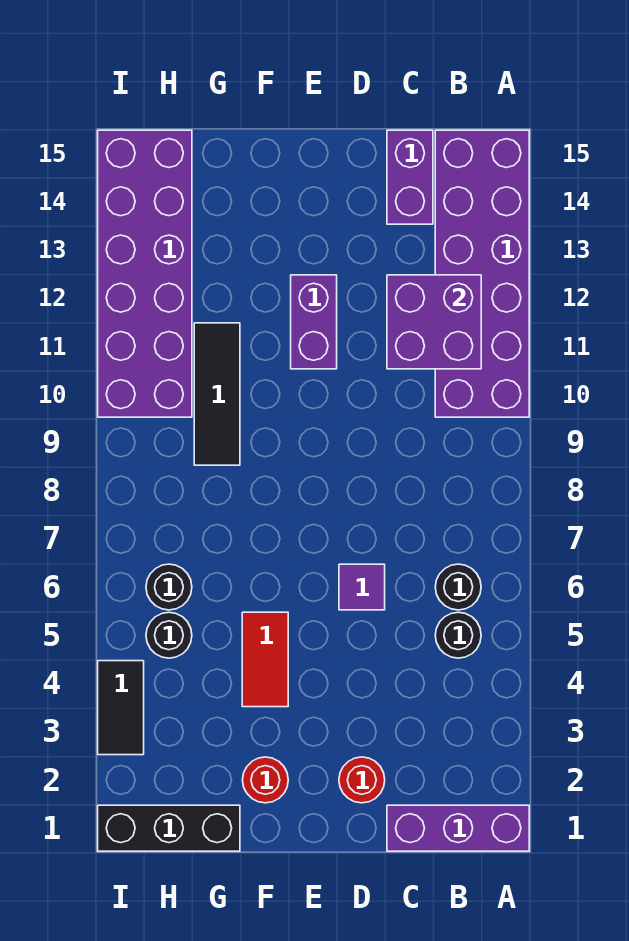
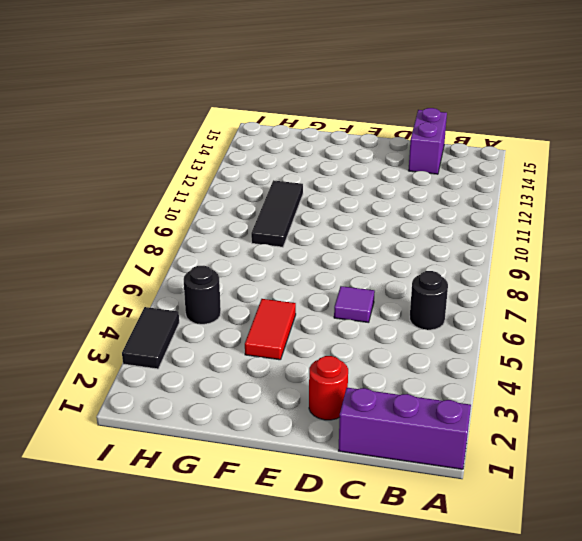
none -> purple brick A10:B15 level 1
none -> black round brick B5 level 1
none -> purple brick E11:E12 level 1

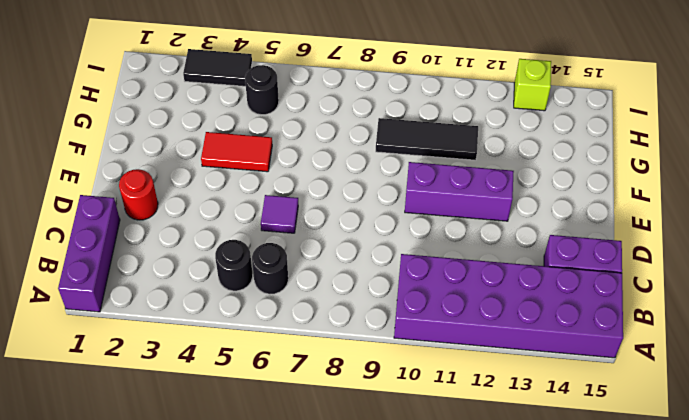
purple brick E10:E12 level 1 -> purple brick E11:E12 level 1
lime brick I13 level 1 -> purple brick H10:I15 level 1
none -> red round brick F2 level 1
none -> black brick G1:I1 level 1
none -> black round brick H6 level 1

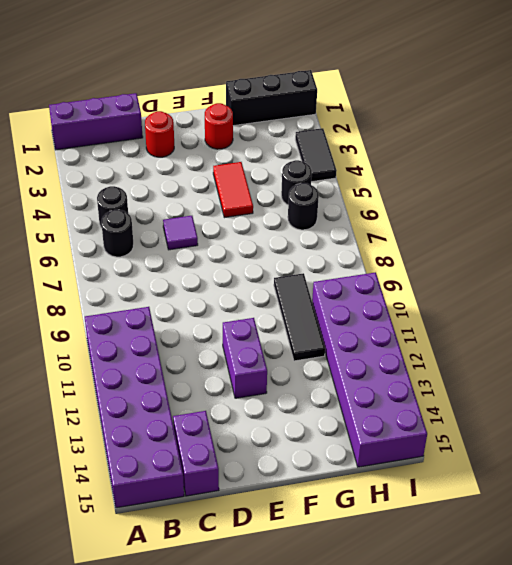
none -> purple brick B11:C12 level 2

